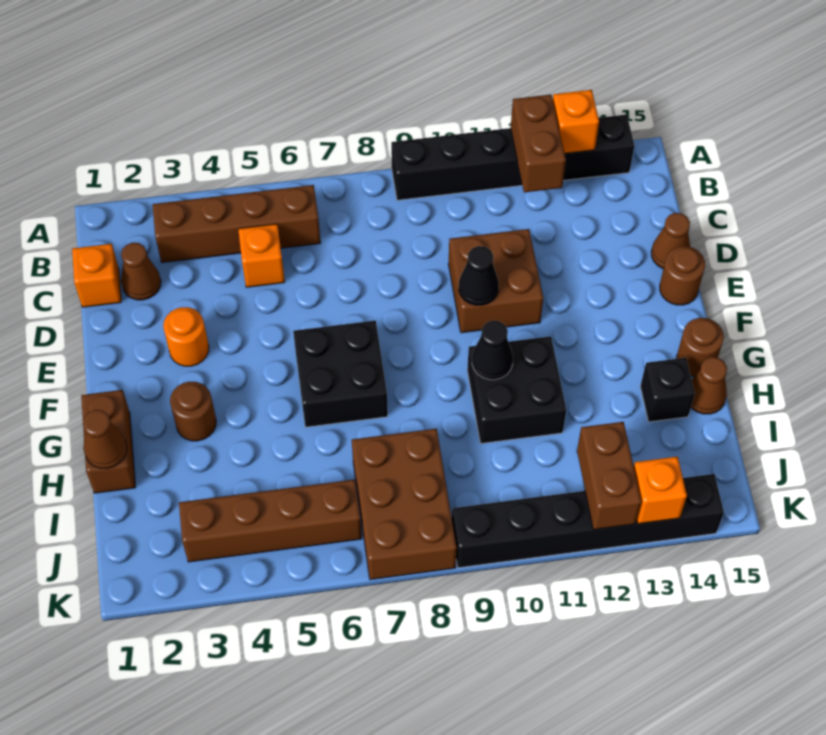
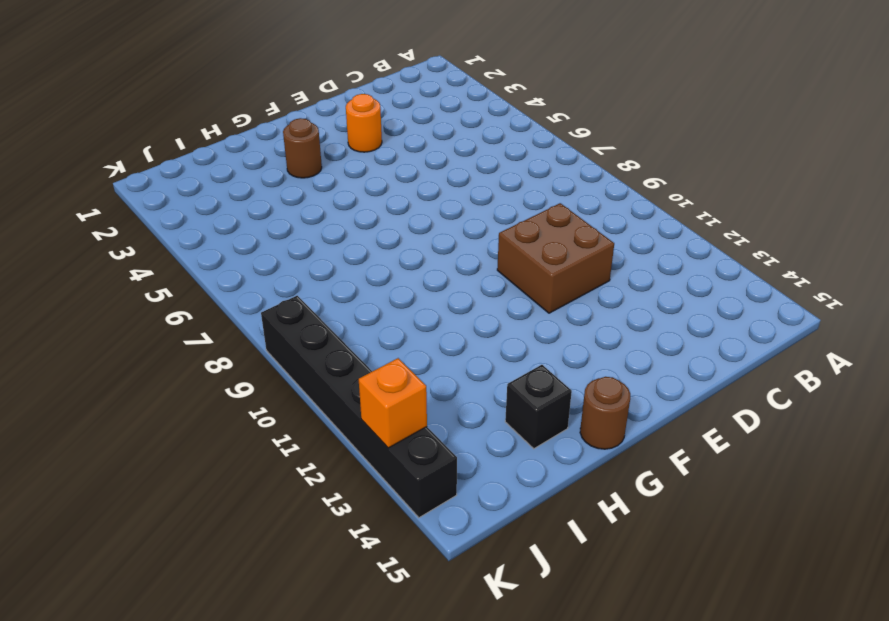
none -> black brick A9:A14 level 1
none -> brown brick B3:B6 level 1
none -> orange brick C1 level 1

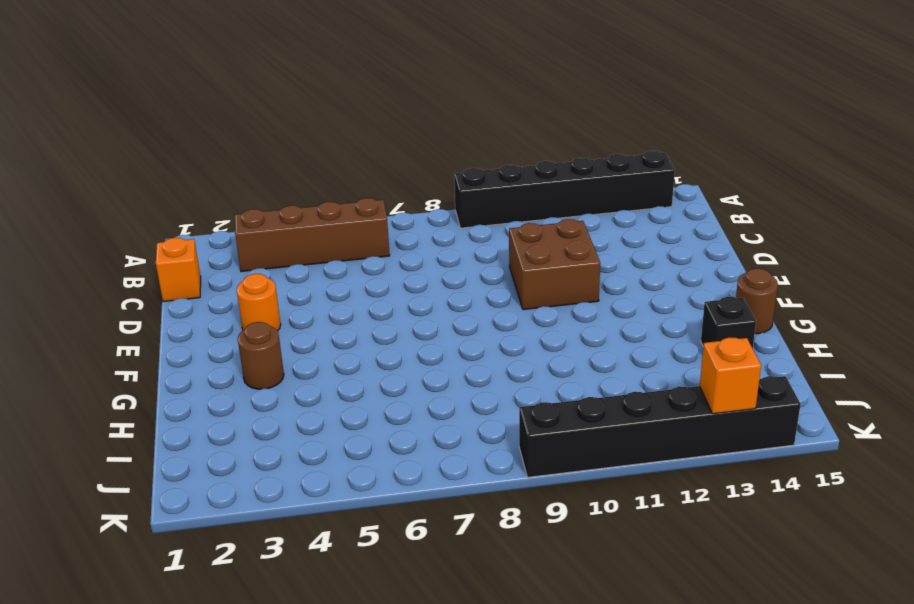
none -> brown cone C2 level 1
none -> orange brick C5 level 1
none -> brown cone D15 level 1

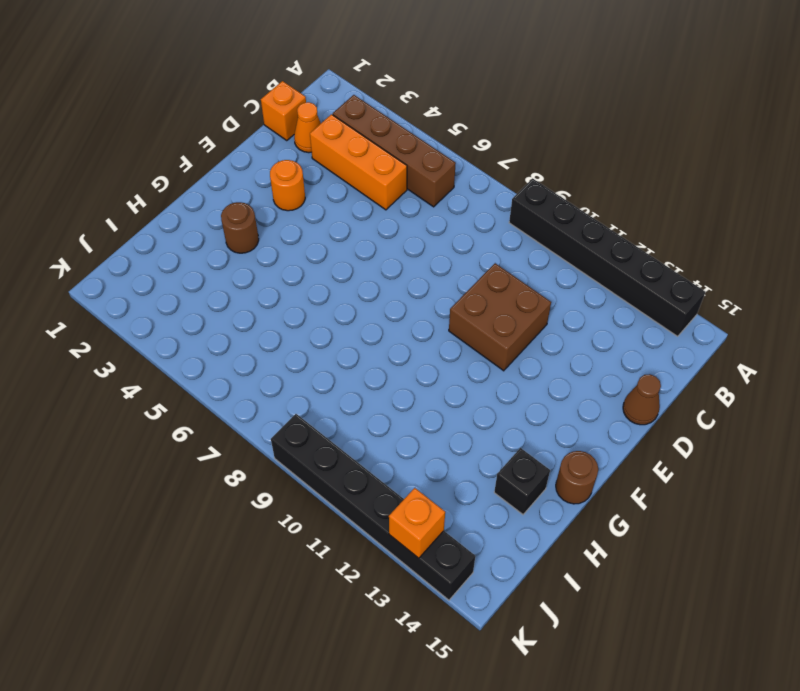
orange cone C2 level 1 -> brown cone C2 level 1
orange brick C3:C5 level 1 -> orange brick C5 level 1
none -> brown round brick E15 level 1
none -> black brick F6:G7 level 1
none -> brown brick G1:H1 level 1

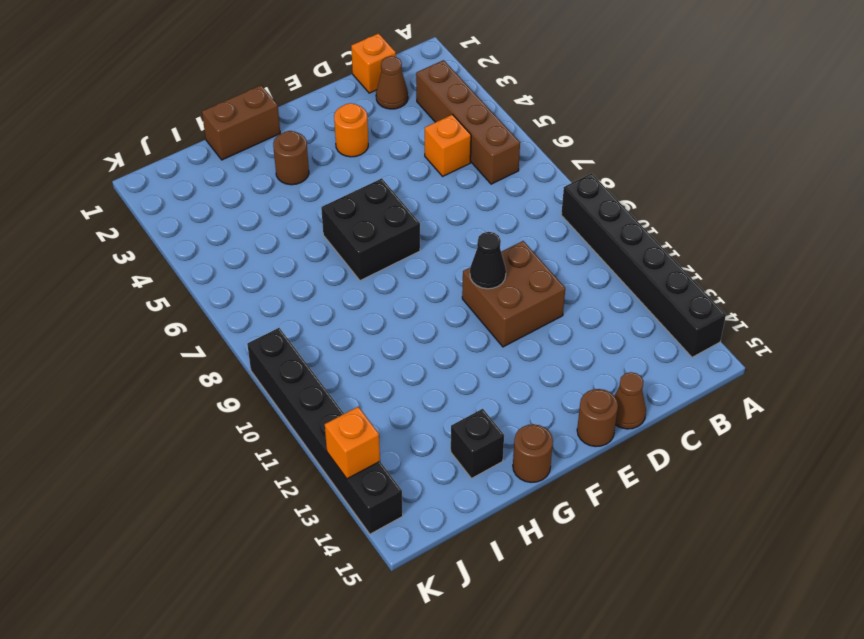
none -> black brick G10:H11 level 1
none -> brown cone H15 level 1
none -> brown brick I7:K8 level 1

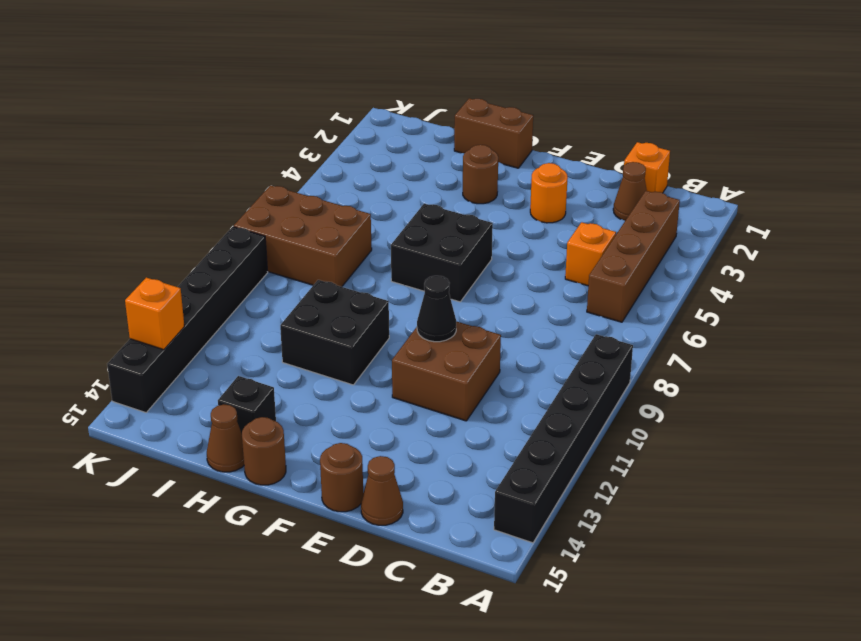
none -> brown brick J3:J6 level 1
none -> brown brick A12:B12 level 2
none -> orange brick A13 level 2

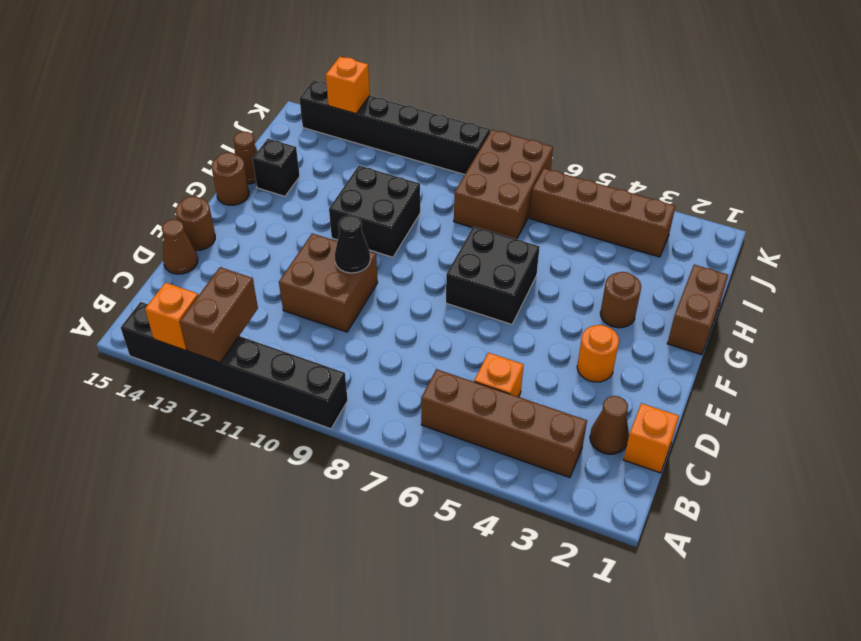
none -> black cone G10 level 2
none -> brown cone H1 level 2
none -> brown brick J12:K12 level 2

